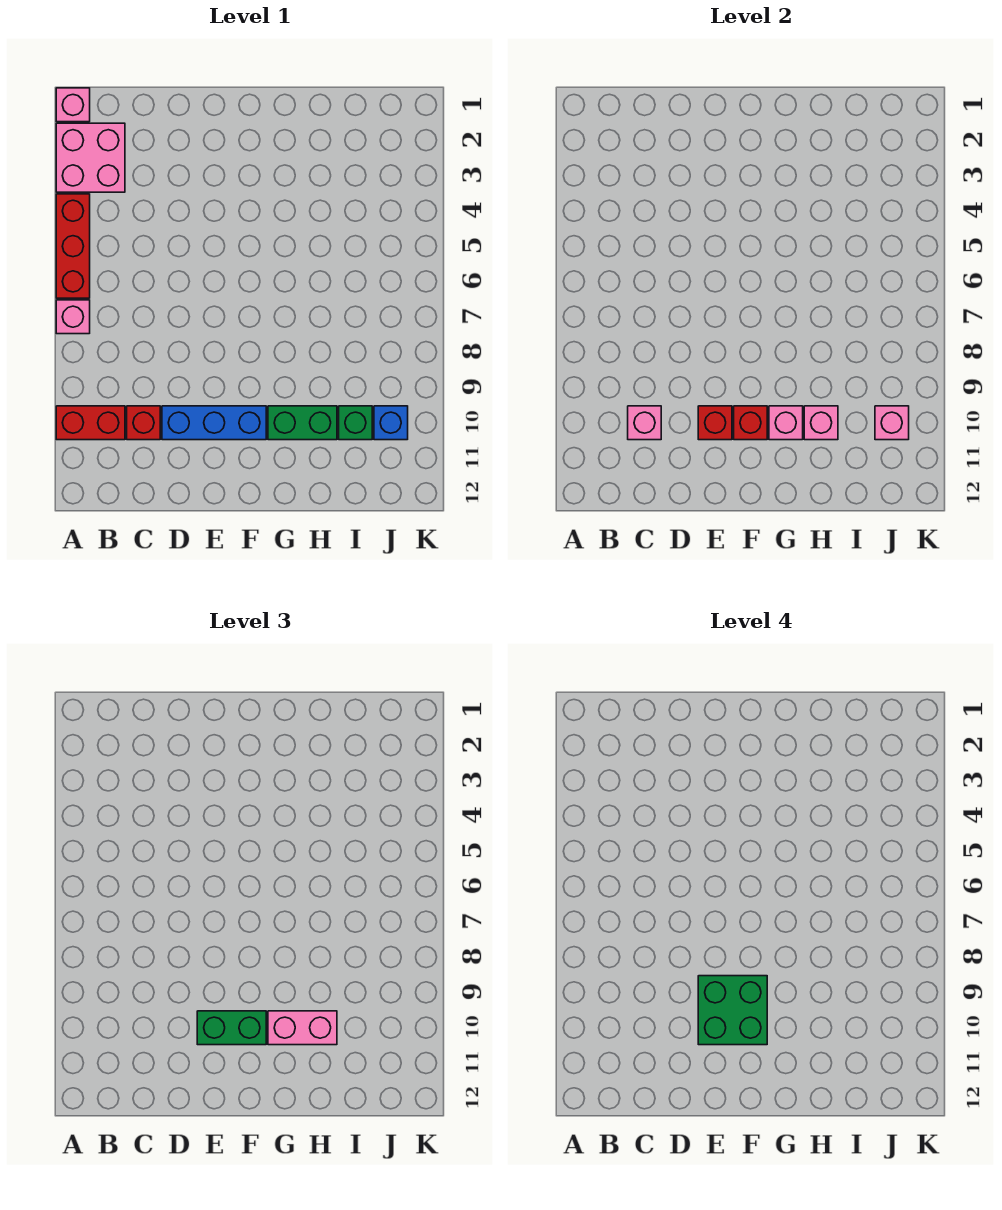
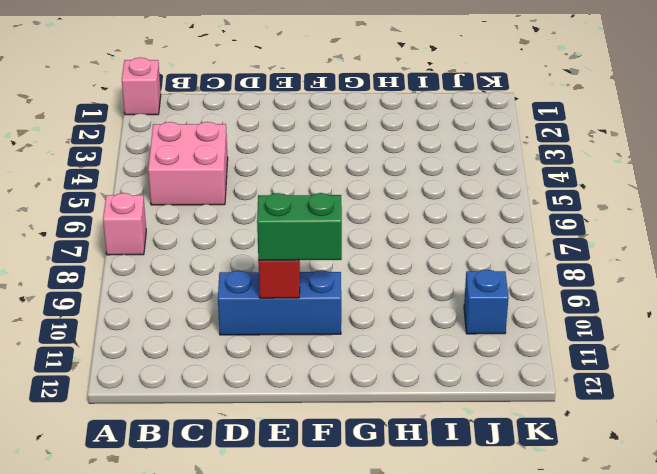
pink brick B4:C5 level 1 -> pink brick A2:B3 level 1
none -> red brick A4:A6 level 1
none -> red brick A10:B10 level 1
none -> red brick C10 level 1

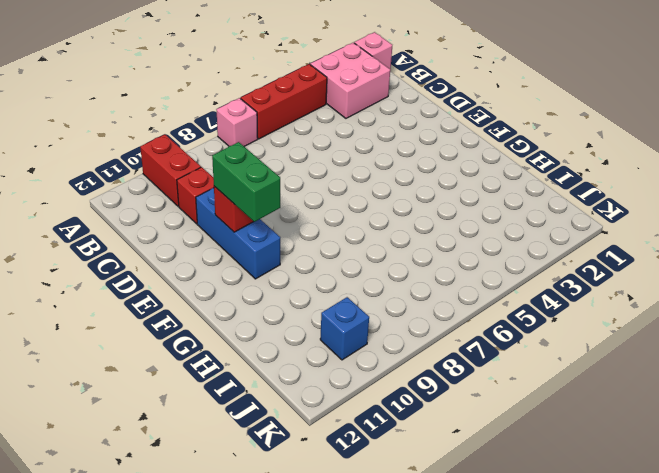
none -> green brick G10:H10 level 1
none -> green brick I10 level 1
none -> pink brick C10 level 2

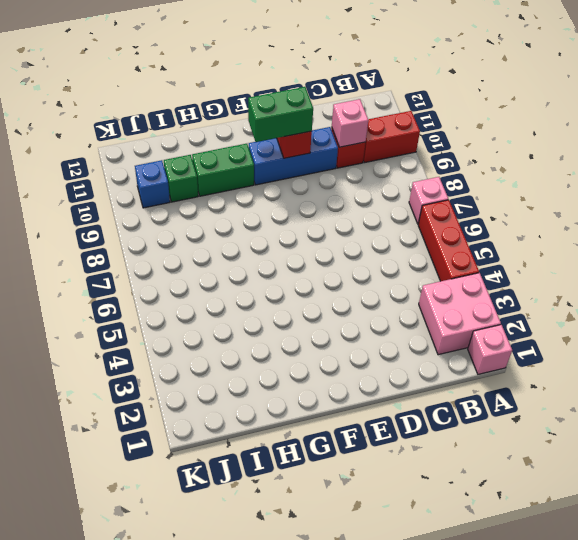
none -> red brick F10 level 2
none -> pink brick G10 level 2
none -> pink brick H10 level 2

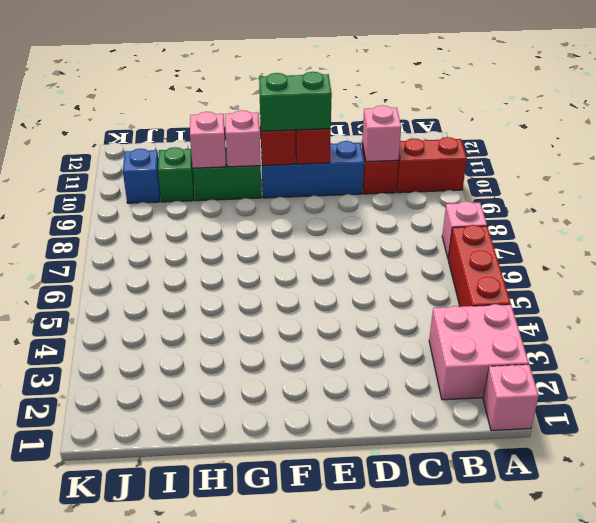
none -> pink brick J10 level 2
none -> pink brick G10:H10 level 3
none -> green brick E9:F10 level 4

